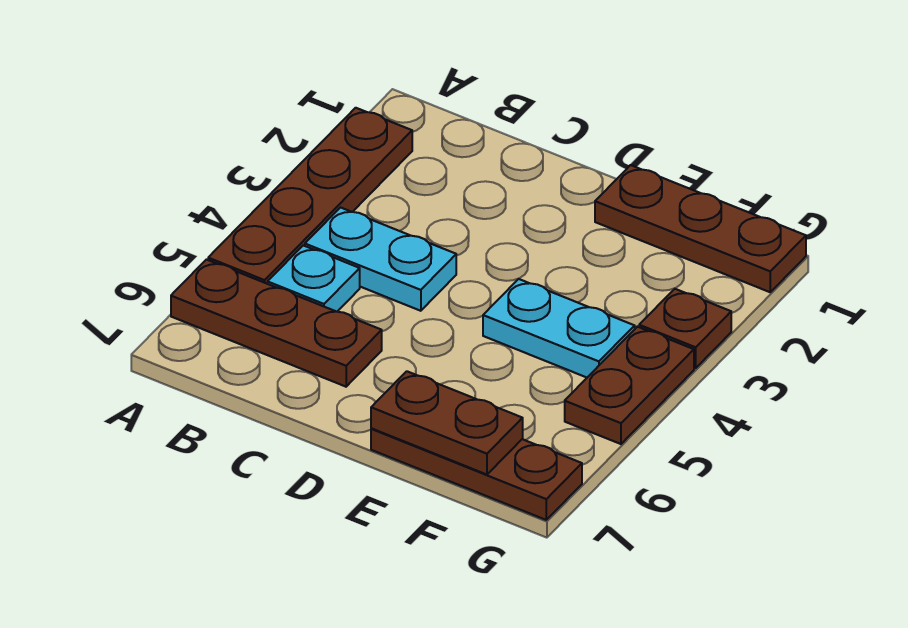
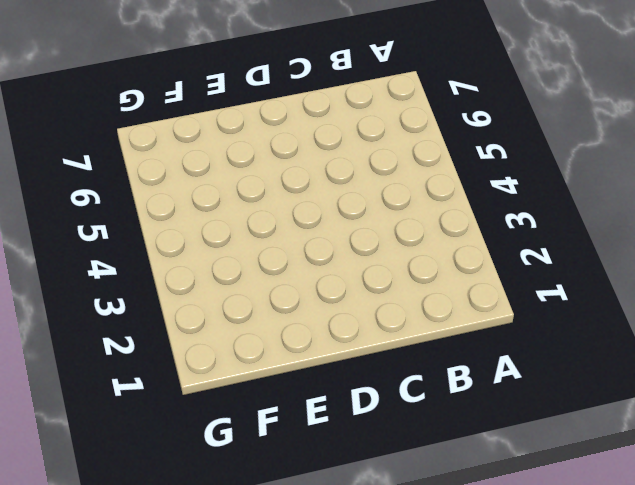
none -> brown plate A2:A5 level 1
none -> brown plate A6:C6 level 1

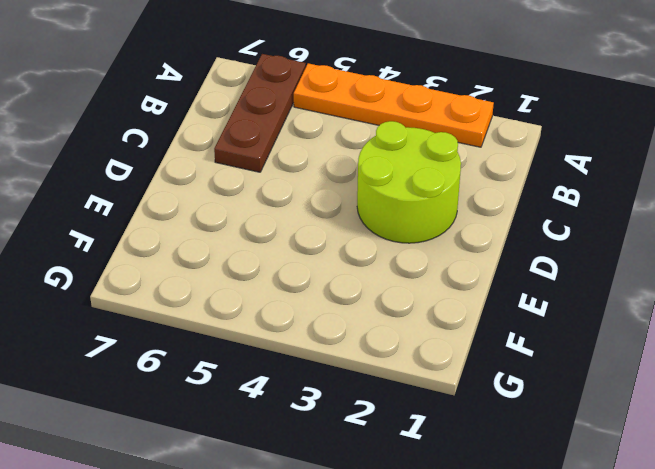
orange plate A2:A5 level 1 -> brown plate A2:A5 level 1
lime round brick C2:D3 level 1 -> none
none -> cyan plate B4:C4 level 1
none -> cyan plate B5 level 1

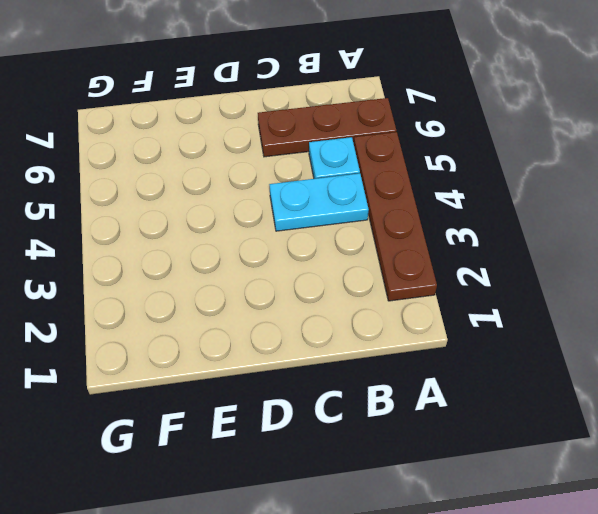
none -> brown plate E1:G1 level 1
none -> cyan plate E4:F4 level 1

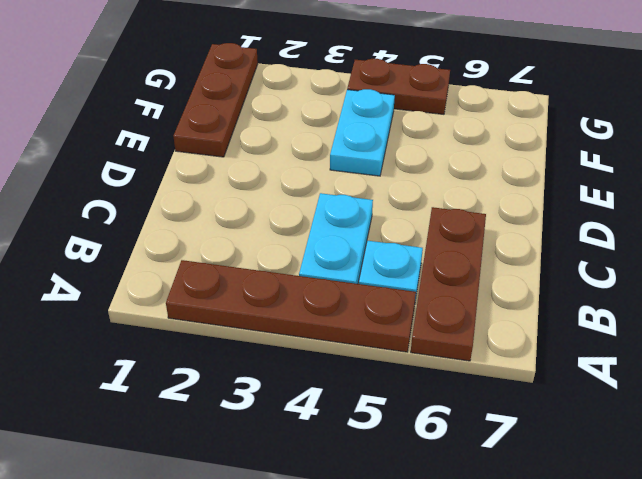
none -> brown plate E7:G7 level 1
none -> brown plate G3 level 1

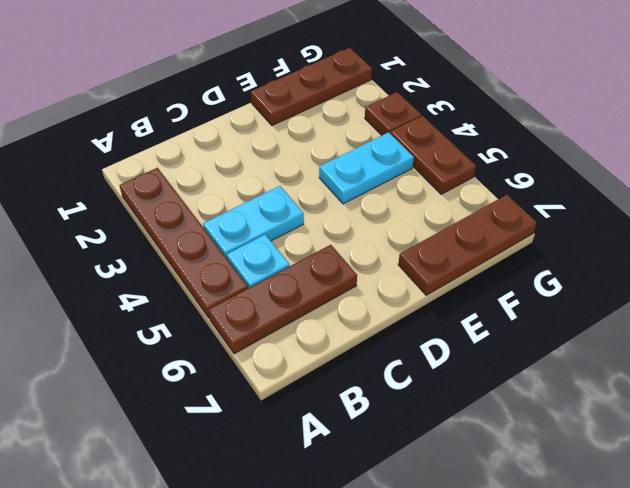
none -> brown plate E7:F7 level 2

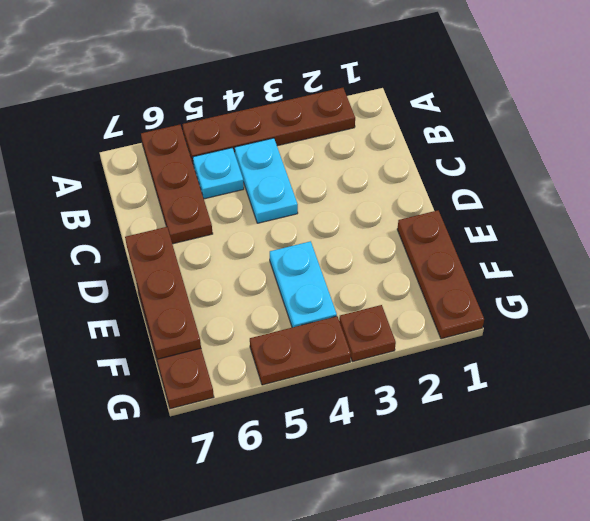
brown plate D7:F7 level 2 -> brown plate E7:F7 level 2

